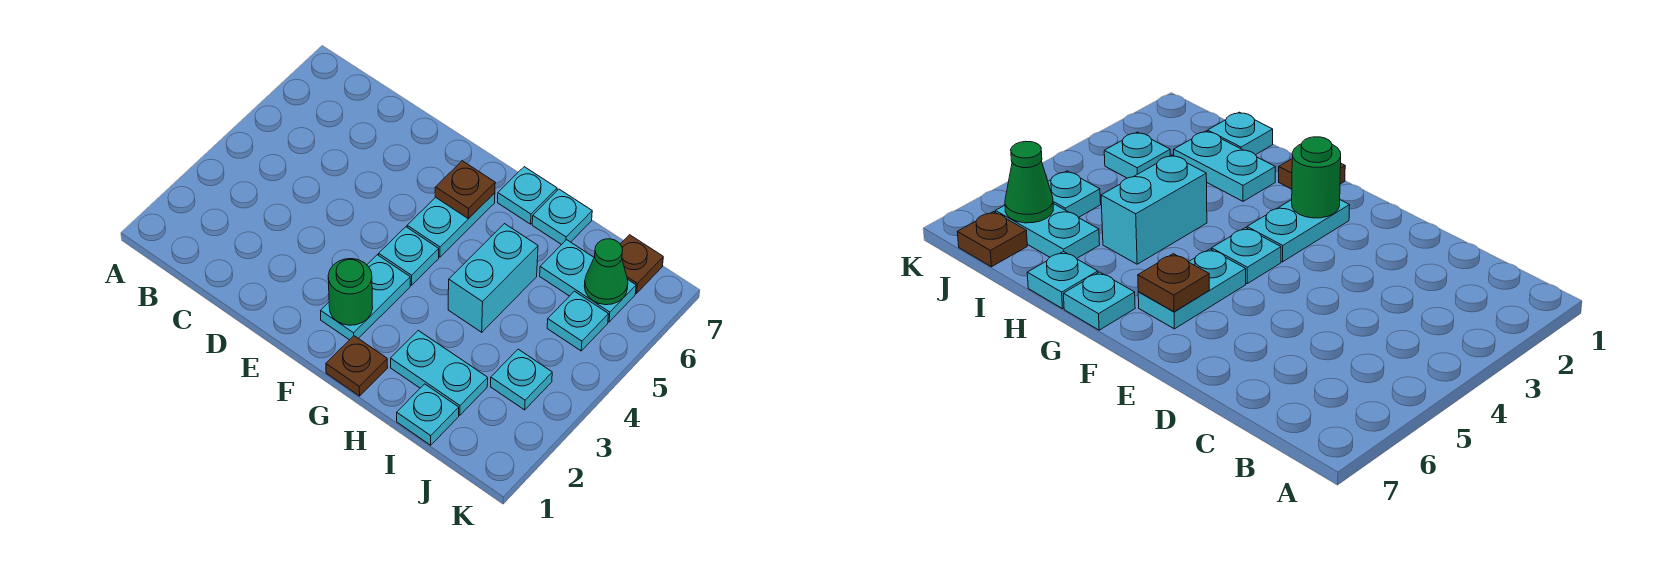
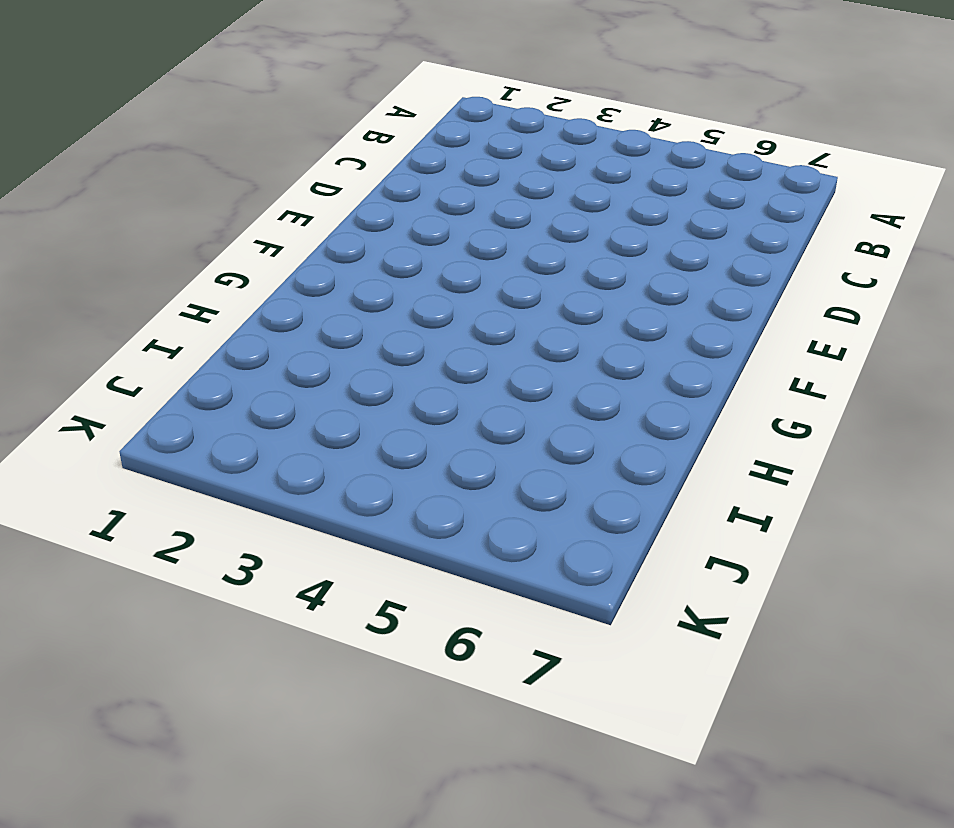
none -> cyan plate F2:F3 level 1
none -> cyan plate F4 level 1
none -> cyan plate F5:F6 level 1

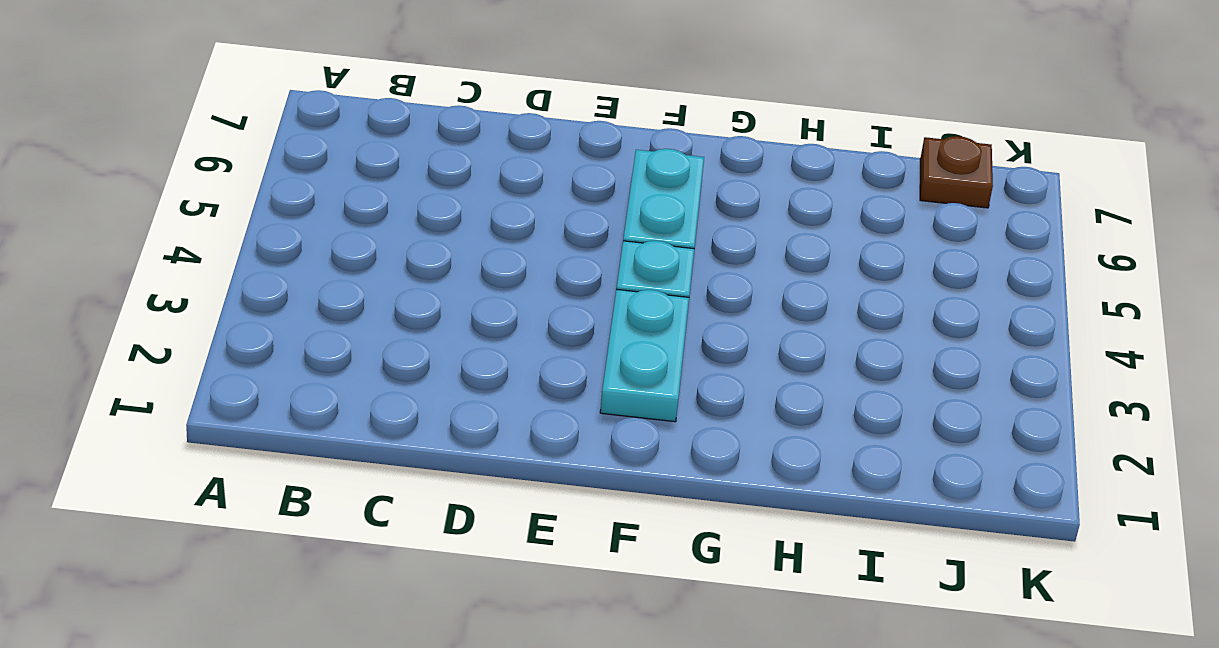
none -> brown plate G1 level 1
none -> cyan plate G7 level 1
none -> cyan plate H2:I2 level 1

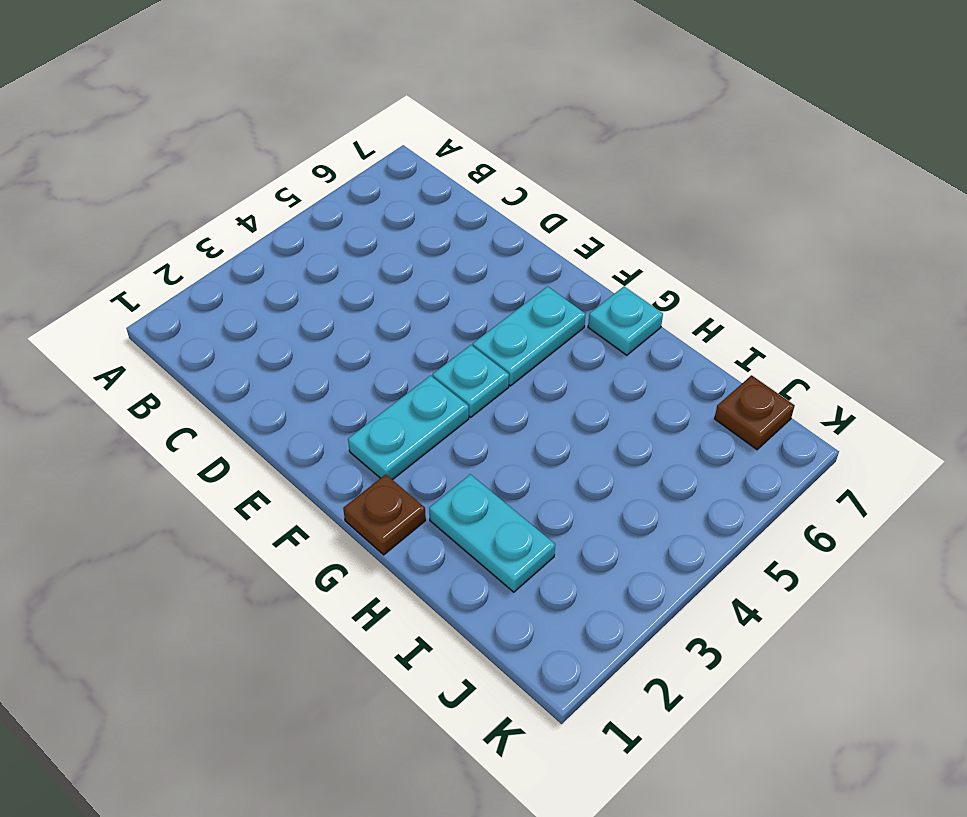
none -> cyan brick H4:H5 level 1
none -> cyan plate H7 level 1
none -> cyan plate I1 level 1

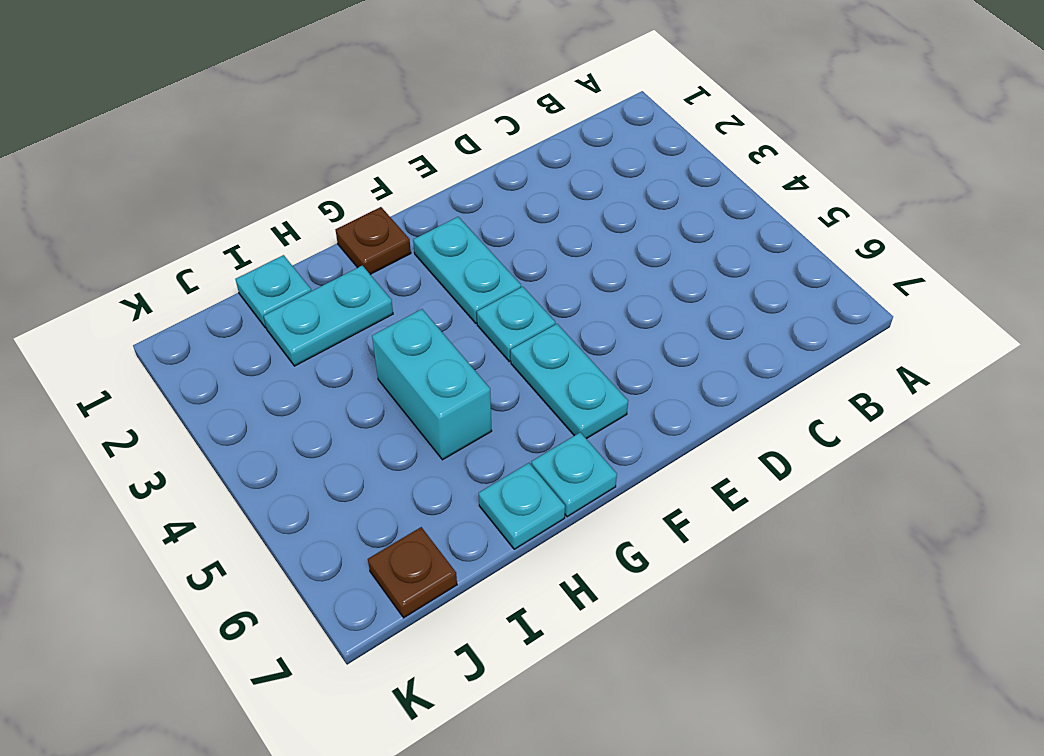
none -> cyan plate I6:J6 level 1
none -> cyan plate J3 level 1
none -> cyan plate J5 level 1

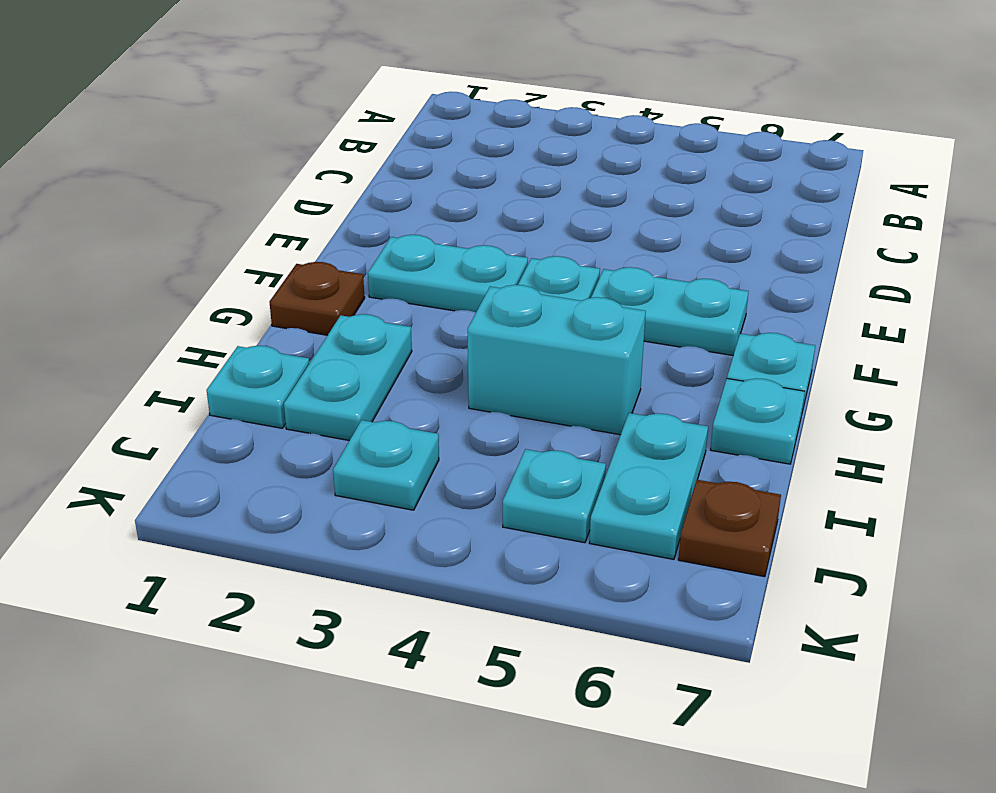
none -> green round brick F2 level 2
none -> brown plate F6 level 2
none -> green cone J6 level 2

